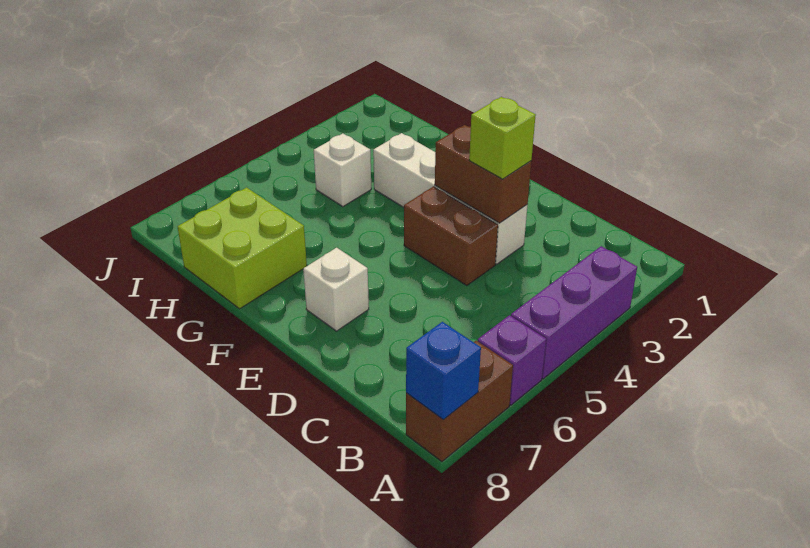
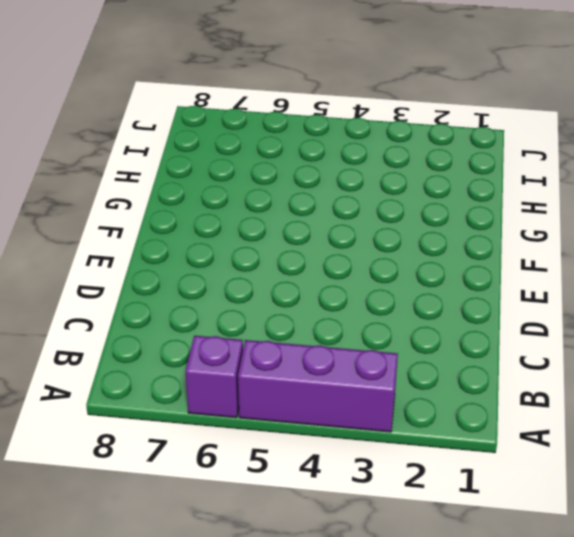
none -> brown brick A7:A8 level 1
none -> white brick D3:G3 level 1

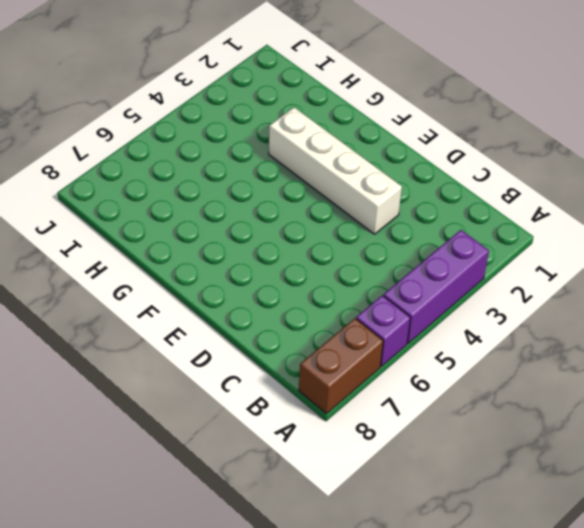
none -> brown brick D4:E4 level 1
none -> white brick E7 level 1

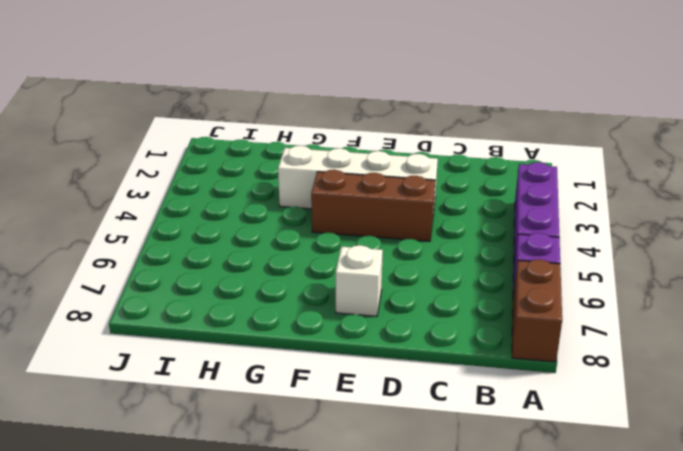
brown brick D4:F4 level 1 -> brown brick D4:E4 level 1
none -> lime brick G7:H8 level 1
none -> white brick H4 level 1

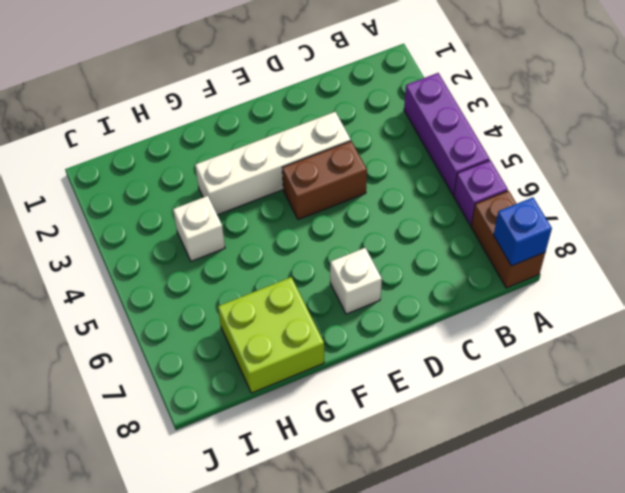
none -> brown brick D3:E3 level 2
none -> lime brick D3 level 3

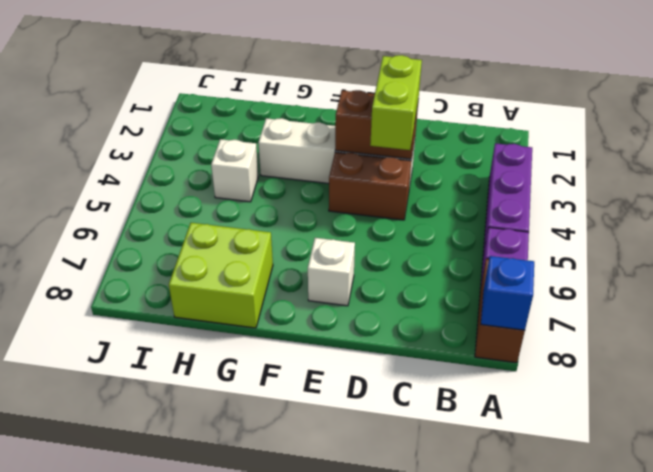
lime brick D3:D4 level 3 -> lime brick D3 level 3

